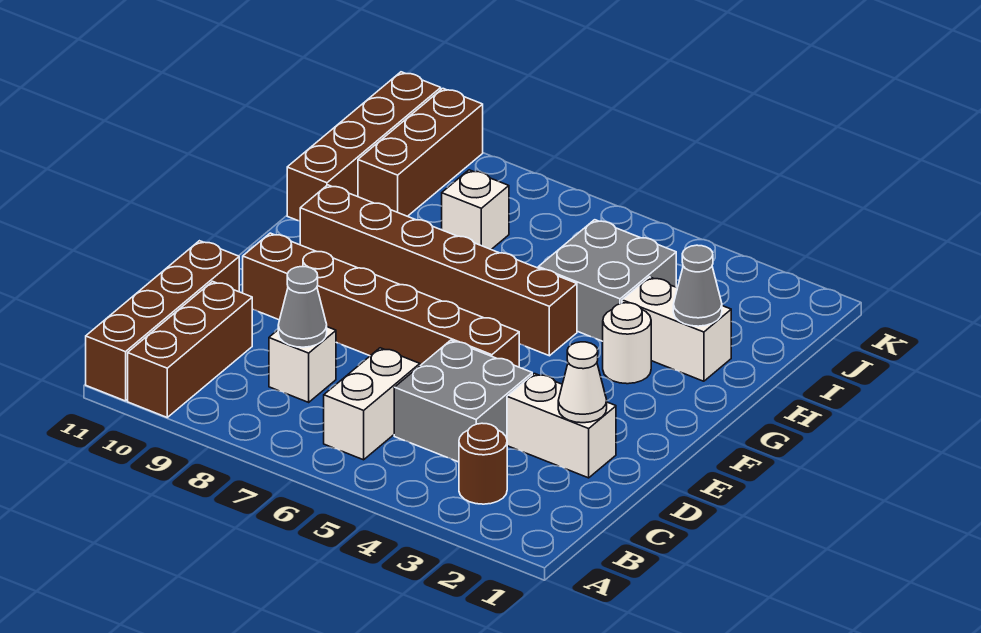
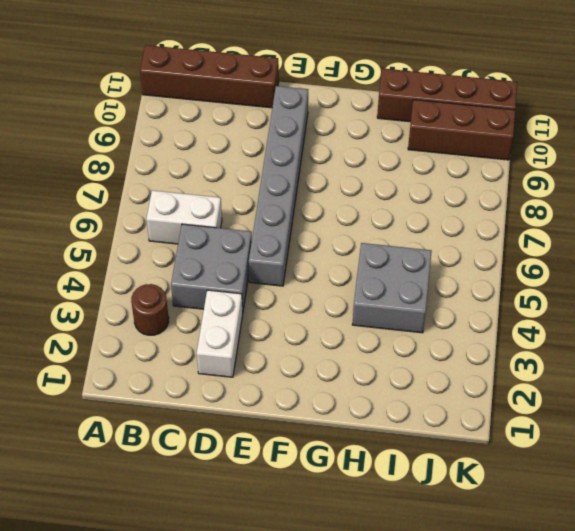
grey brick E5:E10 level 1 -> brown brick E5:E10 level 1
none -> brown brick A10:C10 level 1
none -> white brick C8 level 1
none -> white round brick G3 level 1

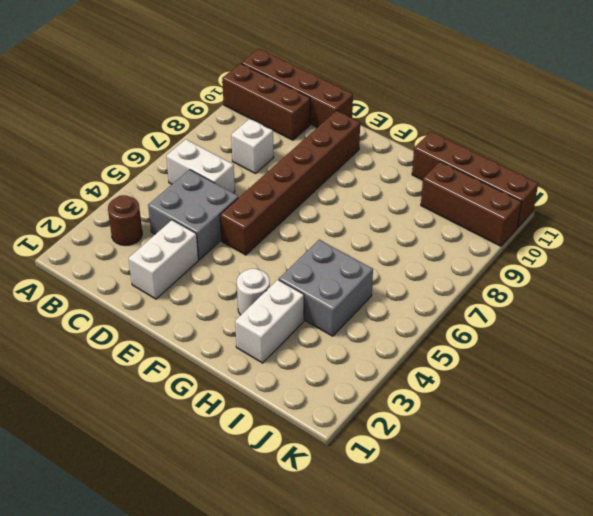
none -> brown brick G5:G10 level 1
none -> white brick I8 level 1
none -> grey cone C8 level 2

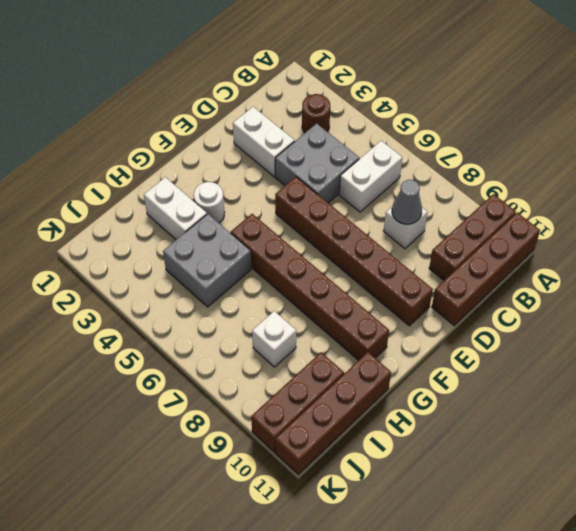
none -> white cone D2 level 2
none -> grey cone H2 level 2

